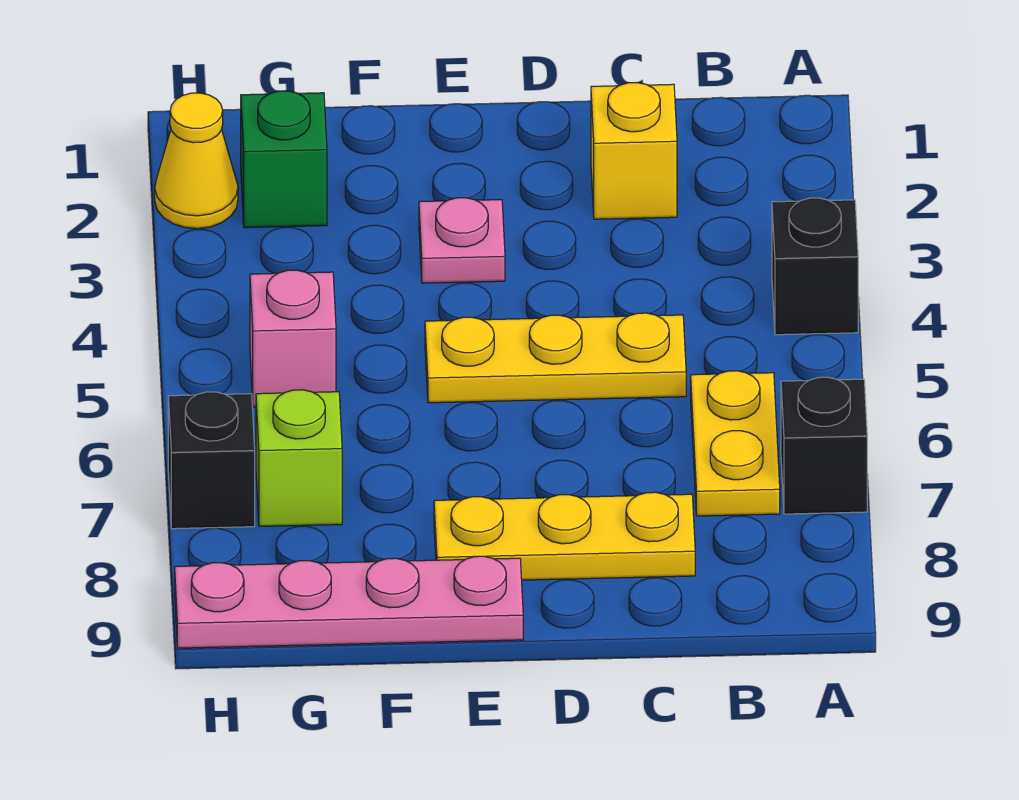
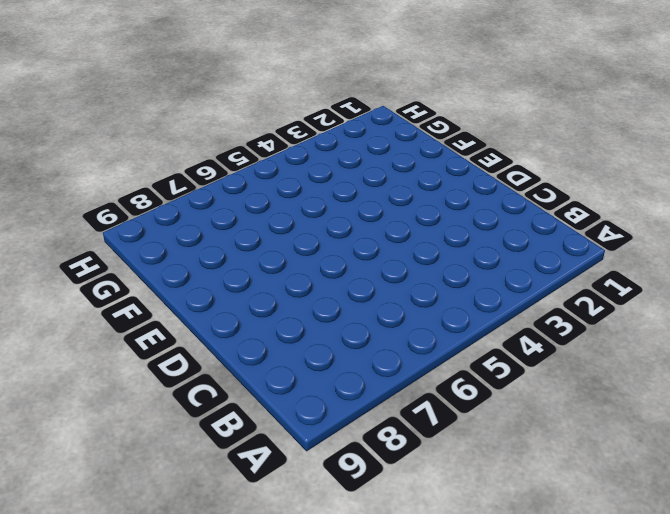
none -> black brick A4 level 1
none -> black brick A7 level 1
none -> yellow plate B6:B7 level 1

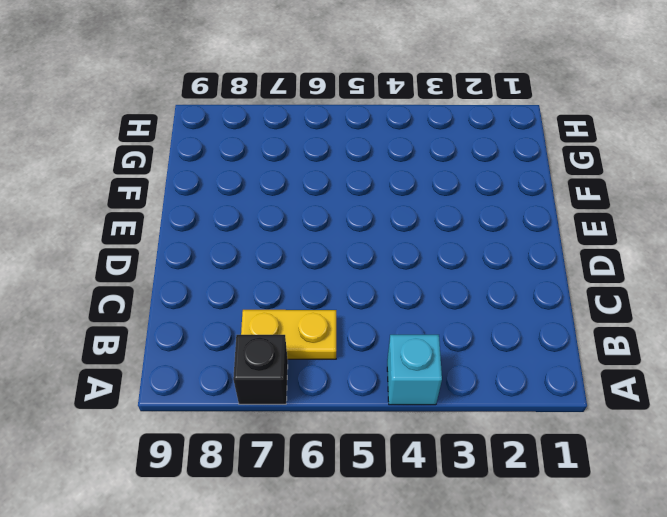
cyan brick A4 level 1 -> black brick A4 level 1
none -> yellow brick C2 level 1
none -> yellow plate C5:E5 level 1
none -> yellow plate C8:E8 level 1

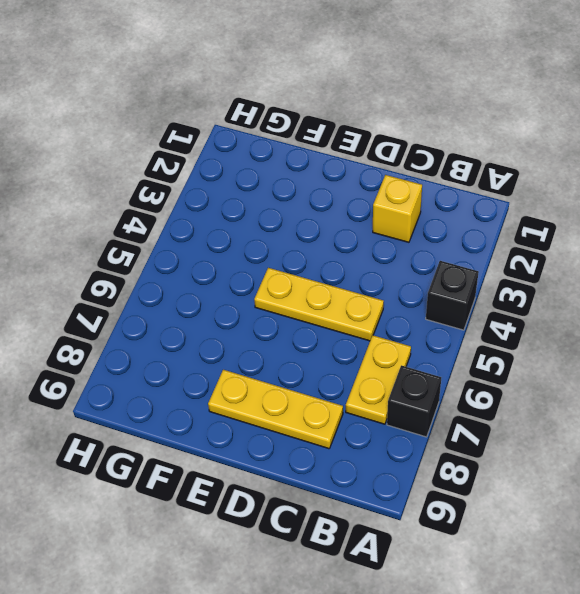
none -> pink plate E3 level 1
none -> pink plate E9:H9 level 1
none -> green brick G2 level 1

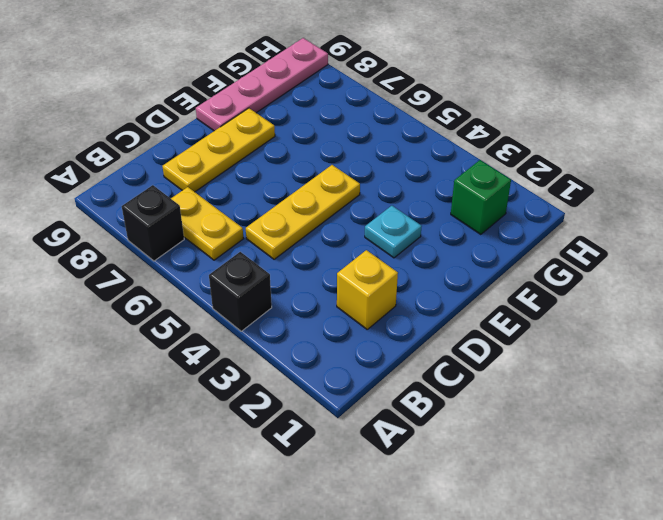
cyan plate E3 level 1 -> pink plate E3 level 1
none -> pink brick G5 level 1
none -> lime brick G7 level 1
none -> yellow cone H2 level 1

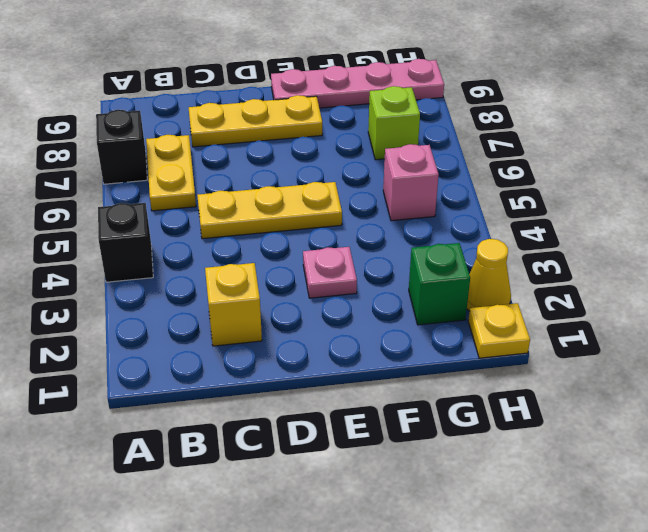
yellow plate H1 level 1 -> none
none -> black brick H7 level 1

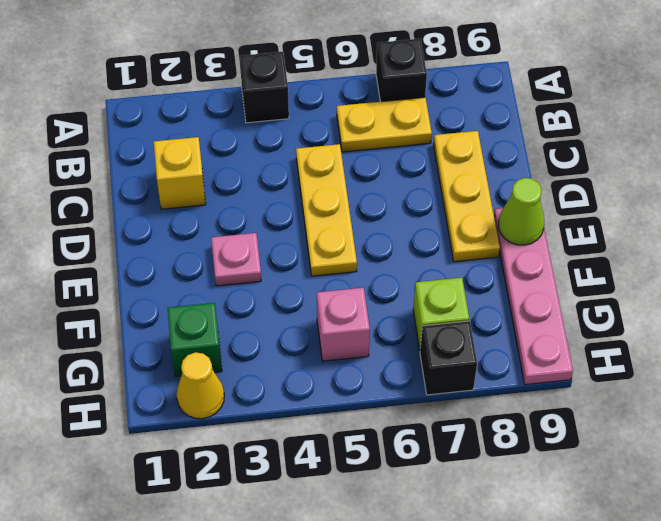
lime cone E9 level 2 -> none

